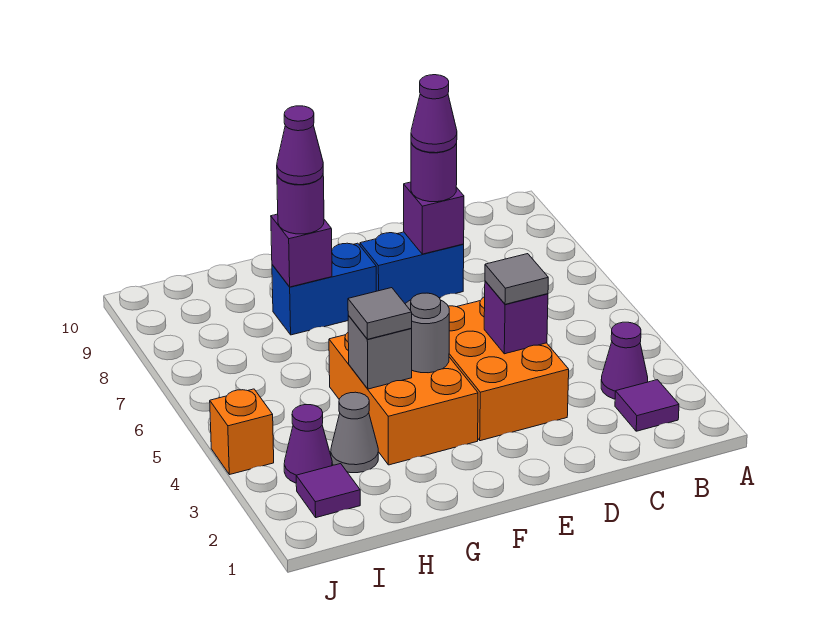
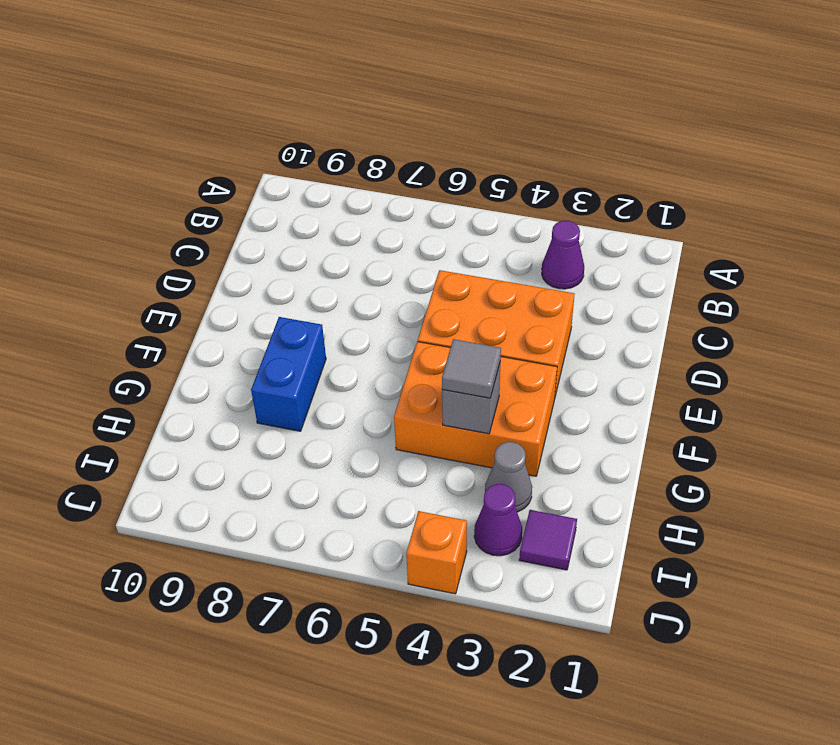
none -> purple tile B2 level 1
none -> blue brick D8:E8 level 1
none -> purple brick D4 level 2

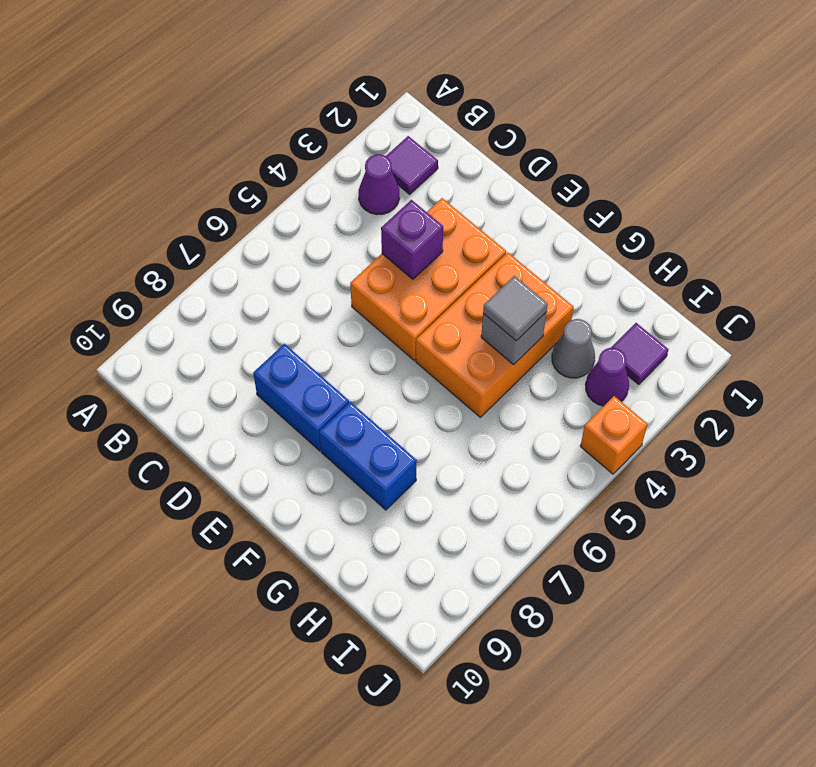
none -> purple brick D8 level 2
none -> grey round brick F4 level 2
none -> purple brick G8 level 2

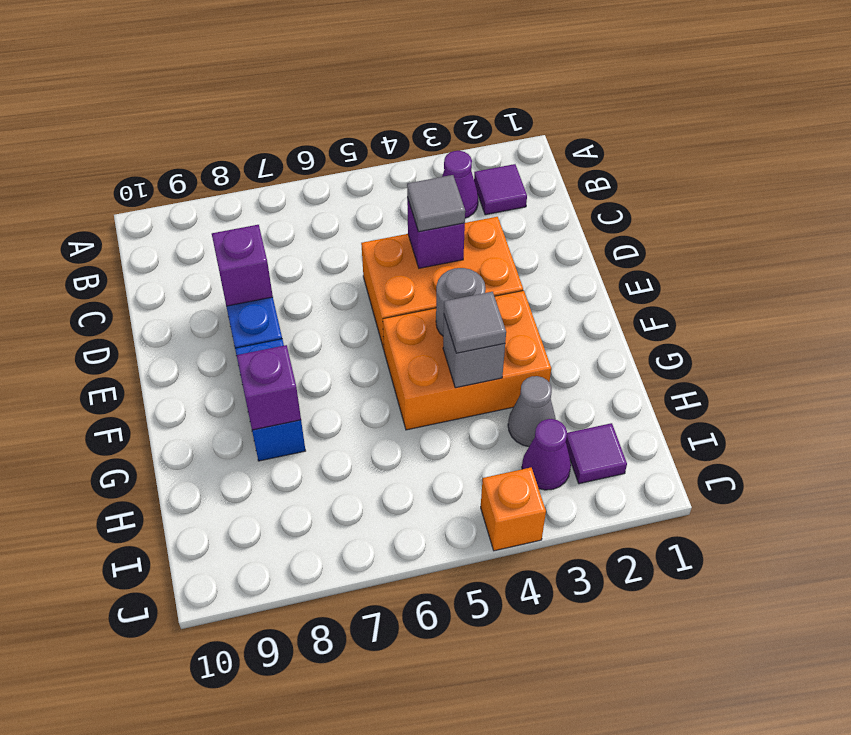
none -> purple round brick D8 level 3
none -> purple round brick G8 level 3
none -> purple cone D8 level 4

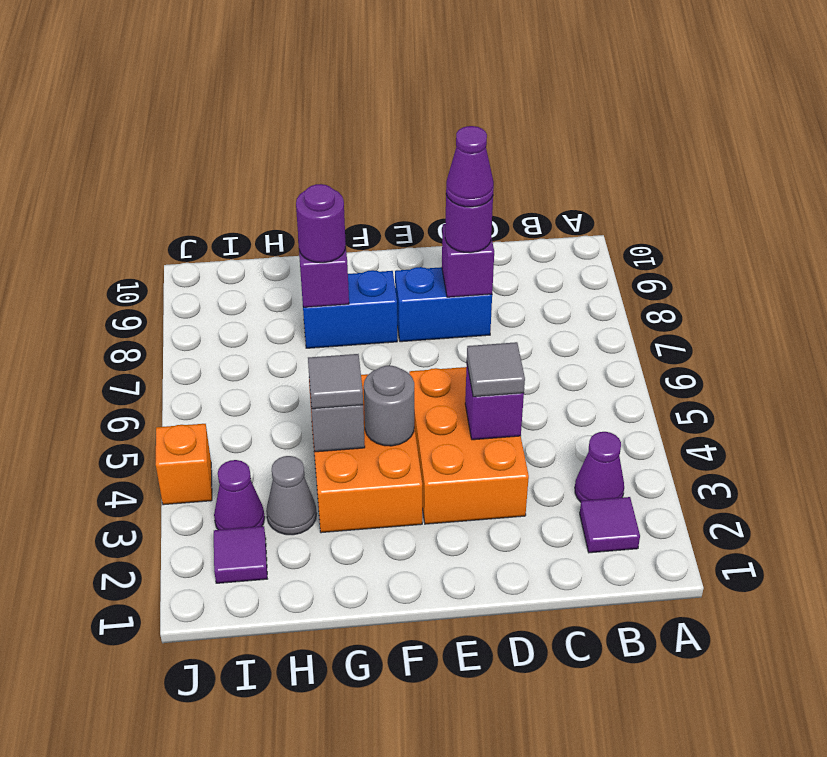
none -> purple cone G8 level 4

